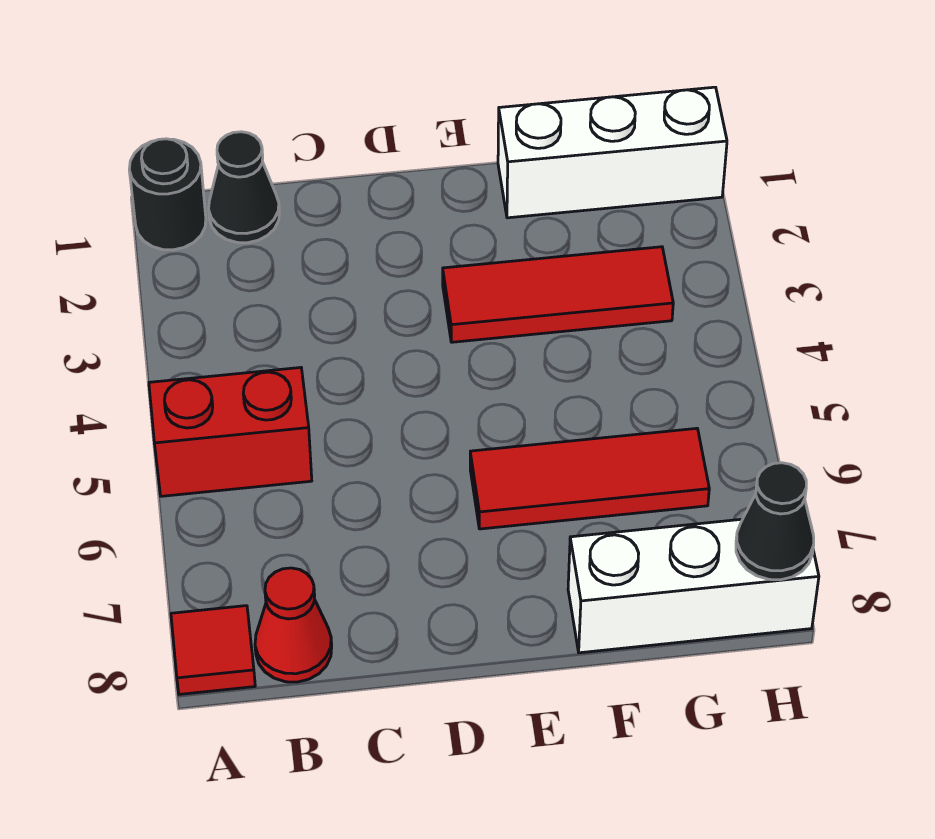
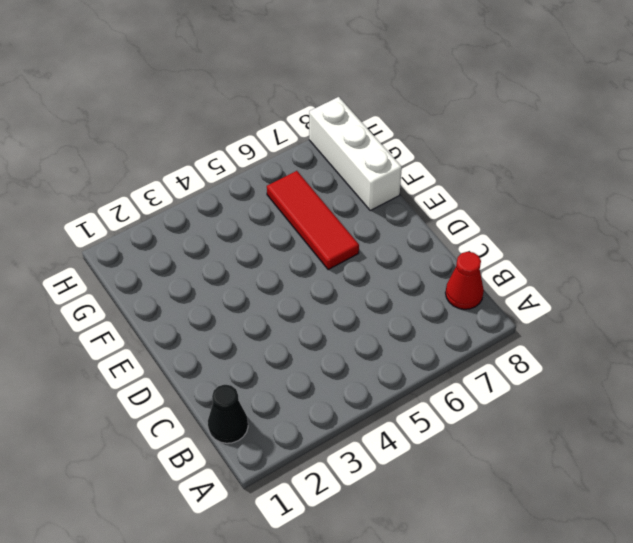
none -> black round brick A1 level 1
none -> red brick A5:B5 level 1

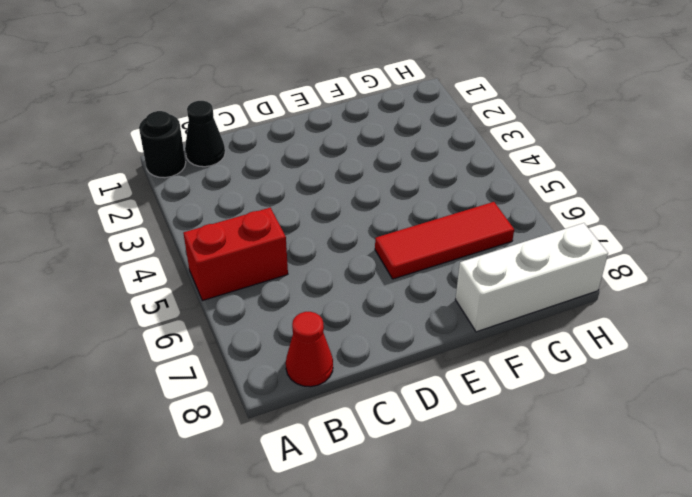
none -> red tile A8 level 1
none -> red tile E3:G3 level 1

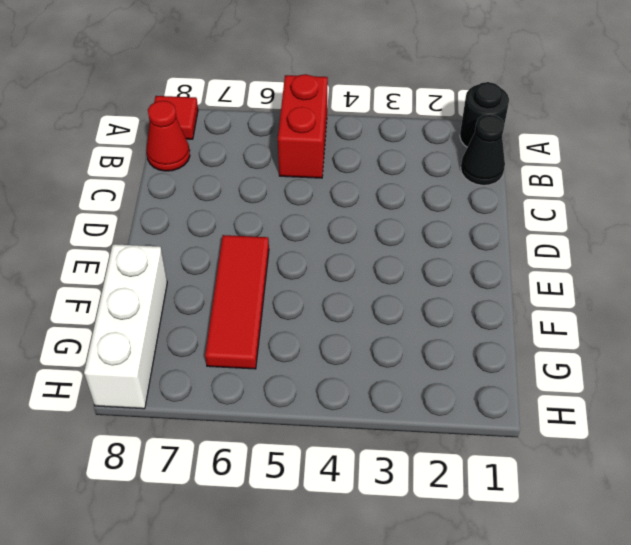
none -> red tile E3:G3 level 1
none -> white brick F1:H1 level 1

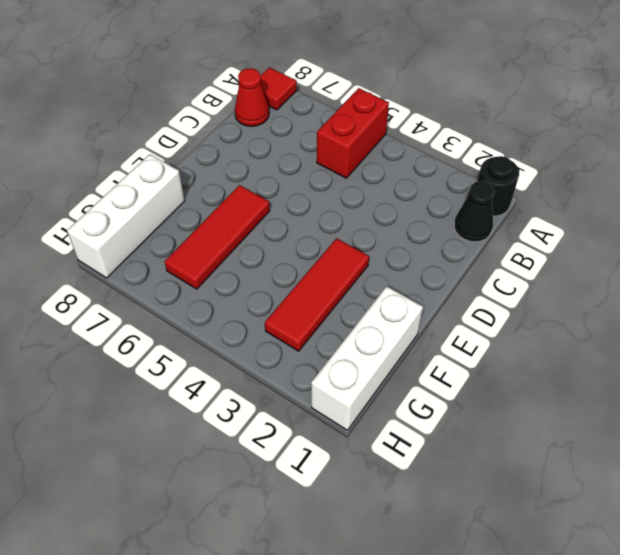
none -> black cone H8 level 2

